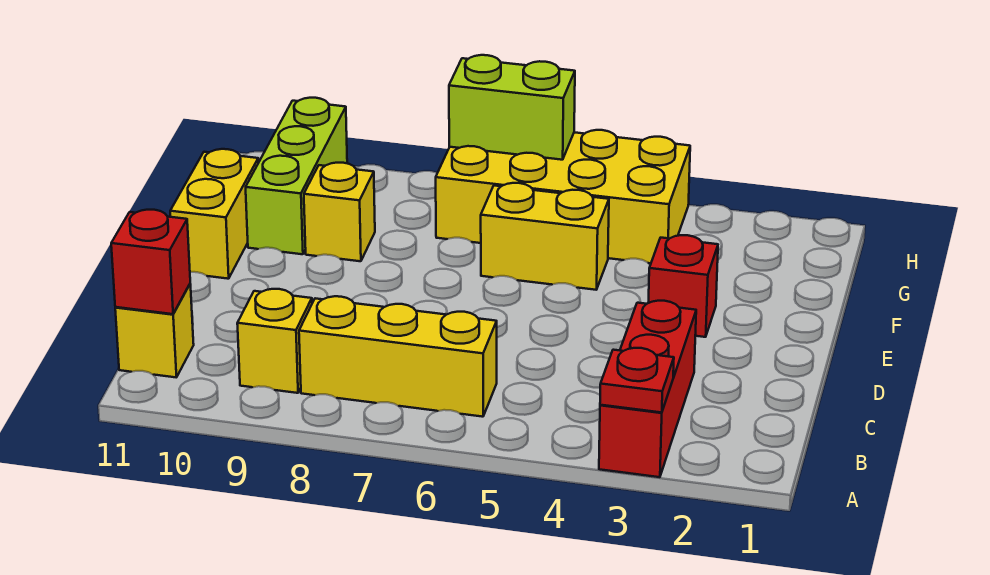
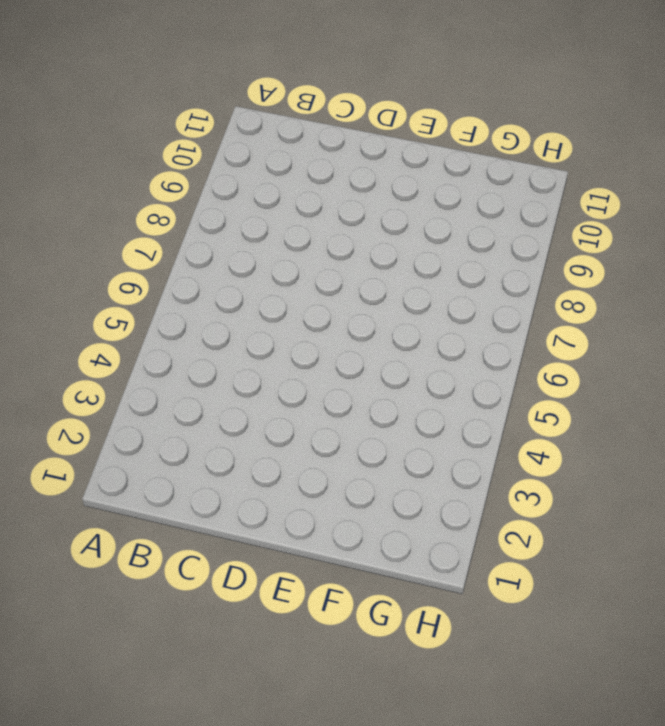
none -> red brick A3:C3 level 1
none -> yellow brick B6:B8 level 1
none -> yellow brick B9 level 1

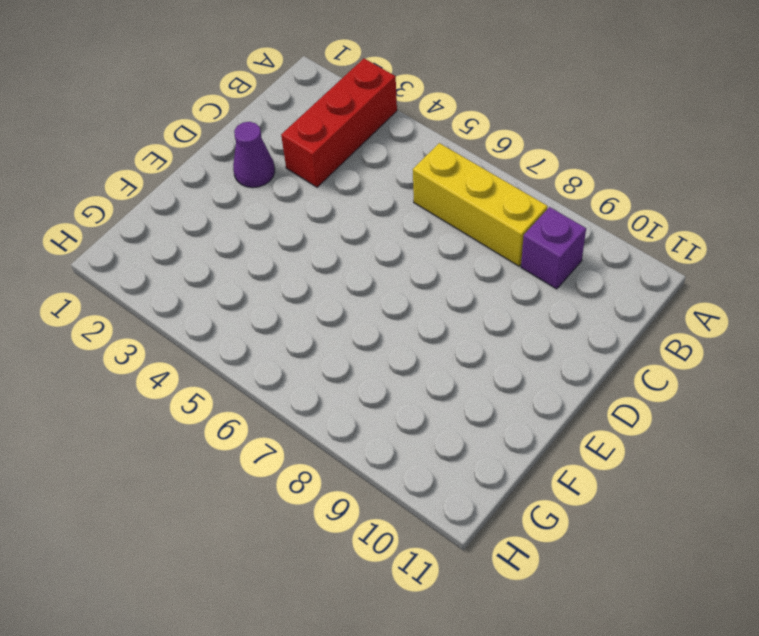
purple brick B9 level 1 -> yellow brick B9 level 1
purple cone D2 level 1 -> none
none -> yellow brick B11 level 1
none -> red brick E3 level 1
none -> yellow brick E11:F11 level 1

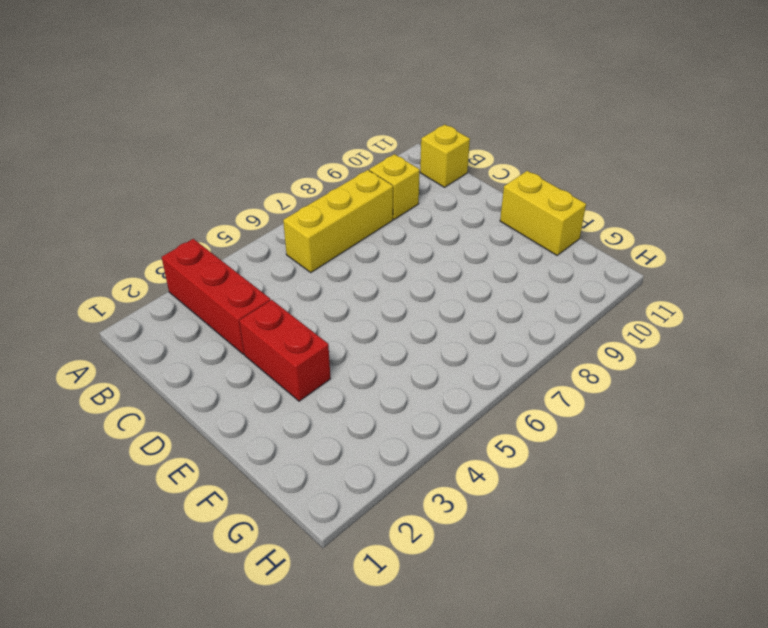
red brick D3:E3 level 1 -> red brick E3 level 1
none -> yellow brick F5:F6 level 1
none -> yellow brick F9 level 1
none -> lime brick F10:H10 level 1

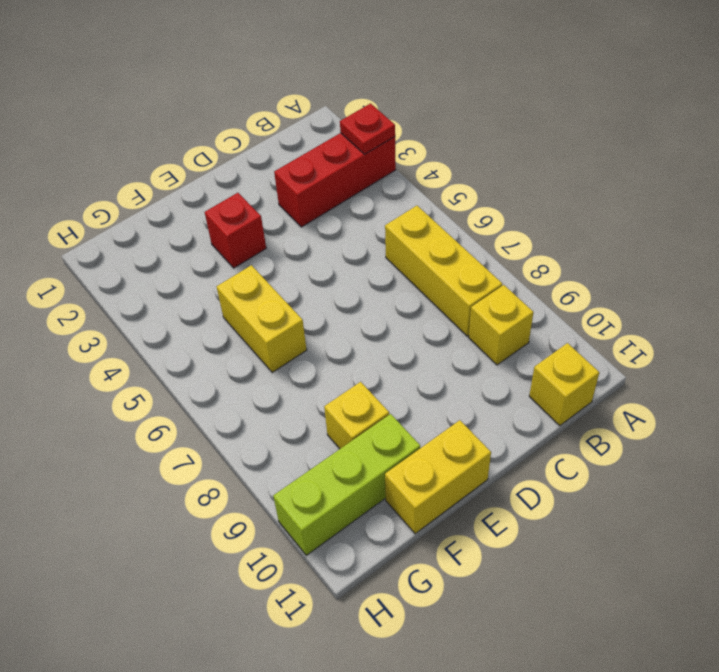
none -> yellow brick G4:H7 level 1
none -> red brick B11 level 2
none -> lime brick H6:H7 level 2

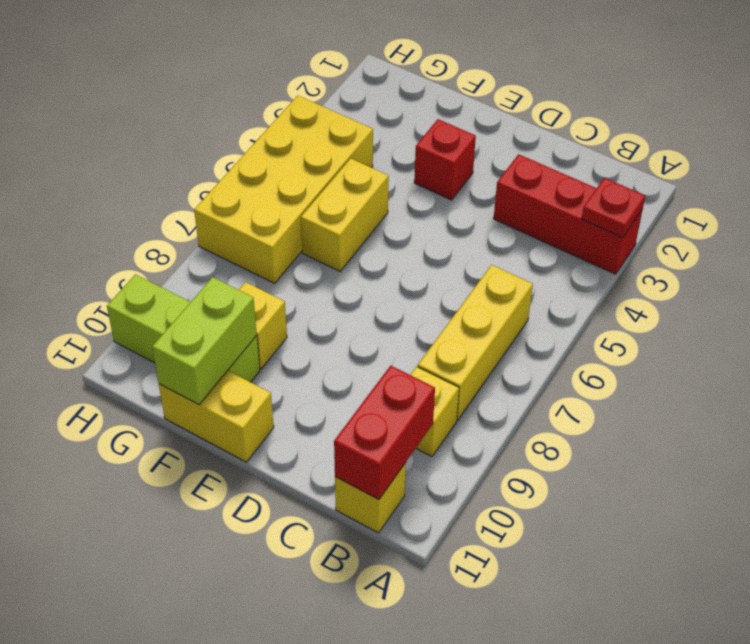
red brick B10:B11 level 2 -> red brick B11 level 2
lime brick F10:F11 level 2 -> lime brick H6:H7 level 2

